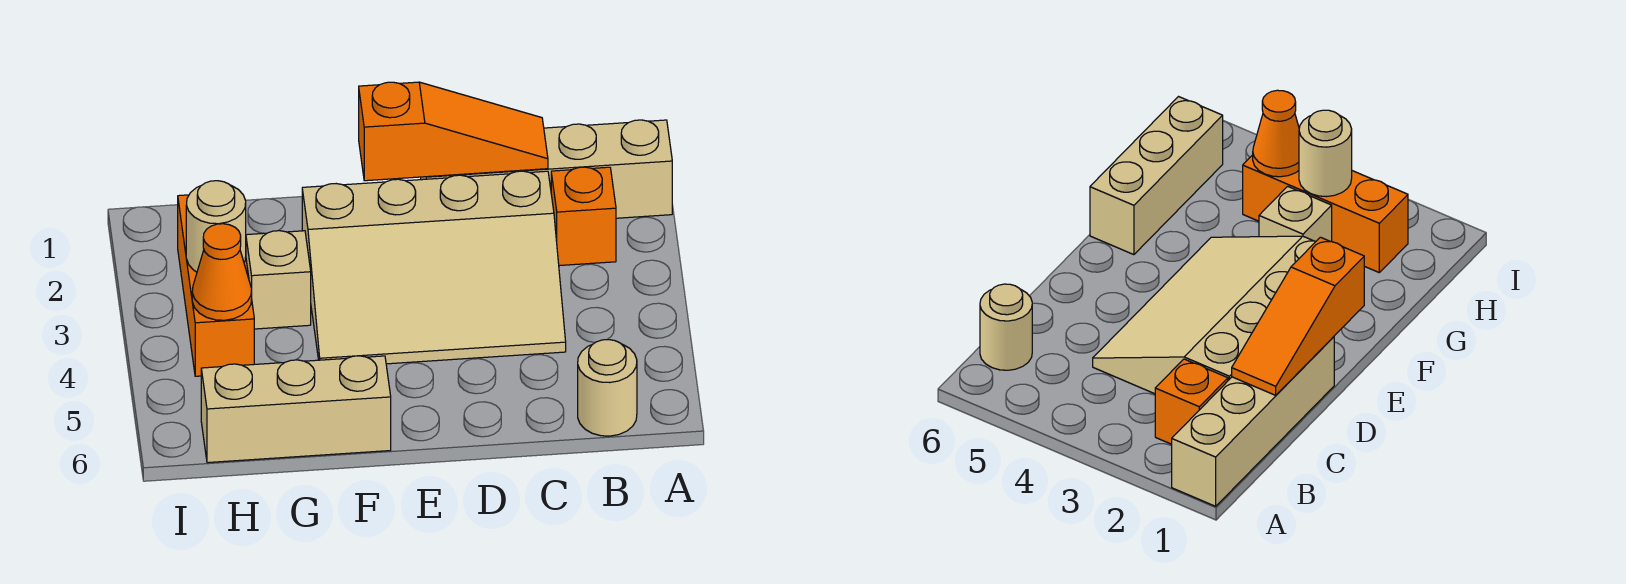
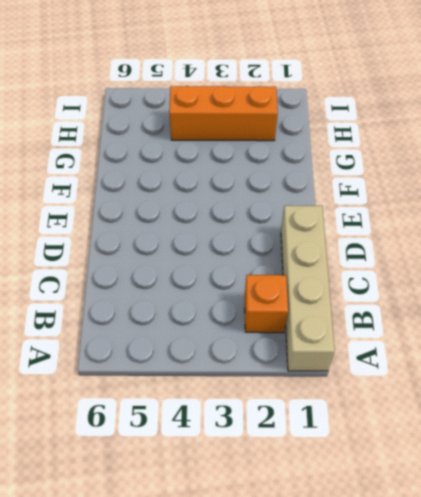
none -> tan round brick B6 level 1
none -> tan slope C2:F4 level 1 top 2

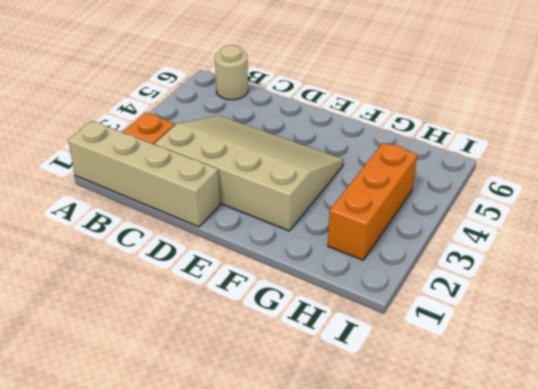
none -> tan brick F6:H6 level 1
none -> tan brick G3 level 1

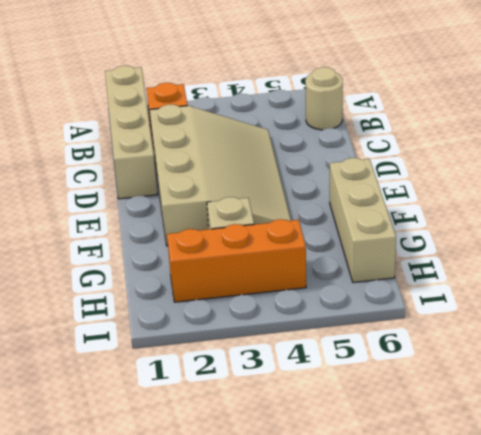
none -> orange slope C1:E1 level 2 top E
none -> tan round brick H3 level 2

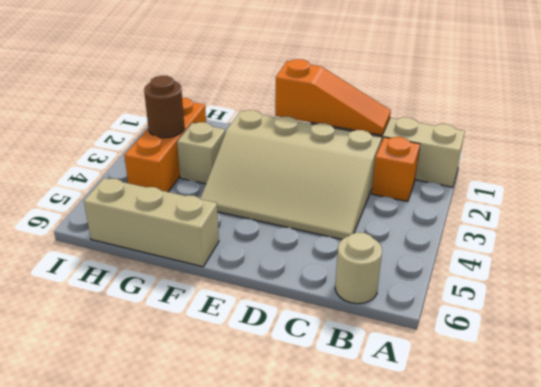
brown round brick H3 level 2 -> tan round brick H3 level 2
none -> orange cone H4 level 2

